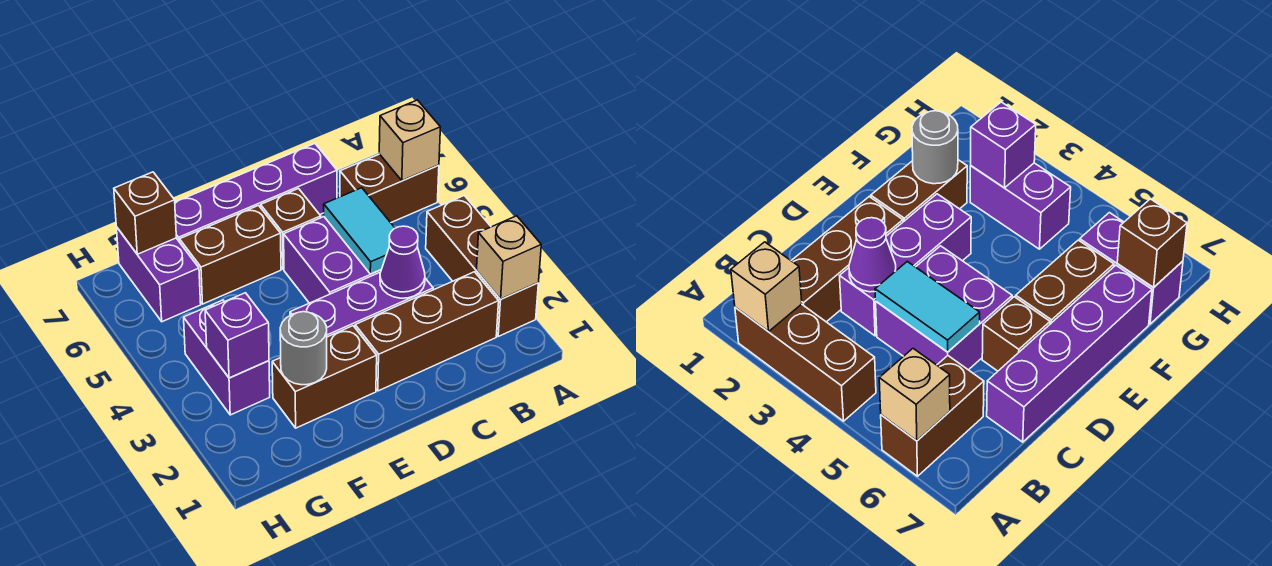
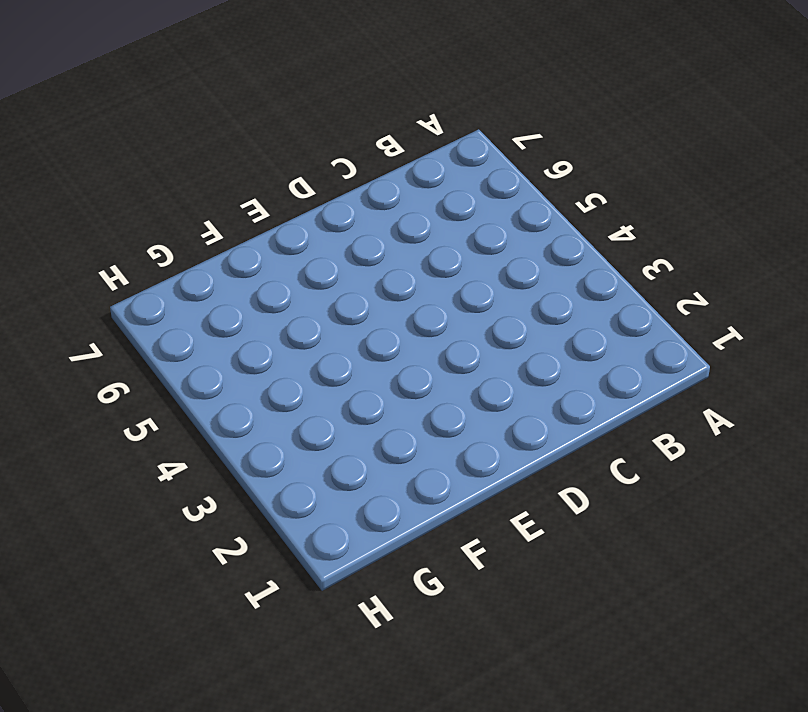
none -> brown brick A2:A4 level 1
none -> brown brick A6:B6 level 1
none -> brown brick B2:D2 level 1

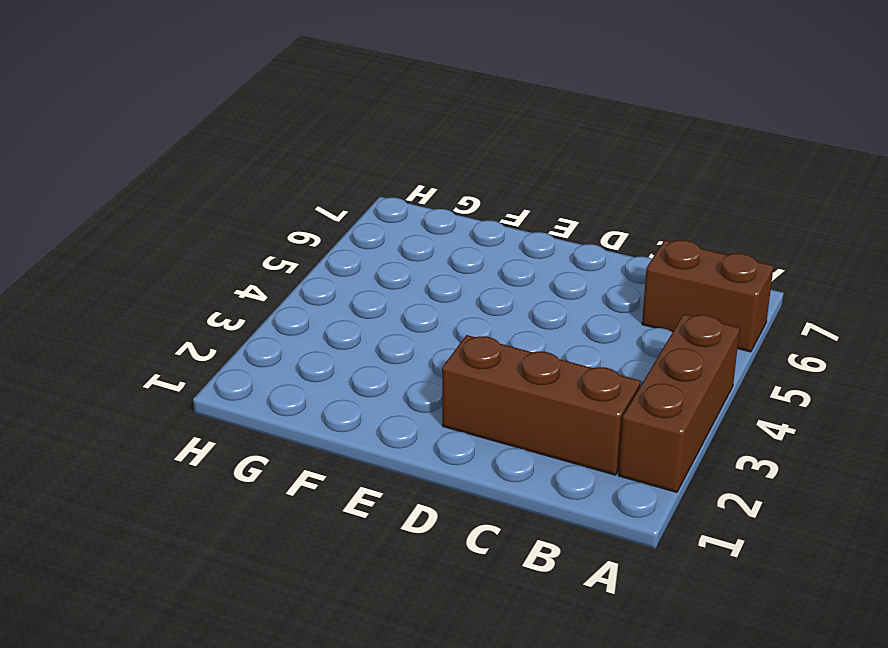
none -> purple brick C3:E3 level 1
none -> purple brick C4:D5 level 1
none -> purple brick C7:F7 level 1

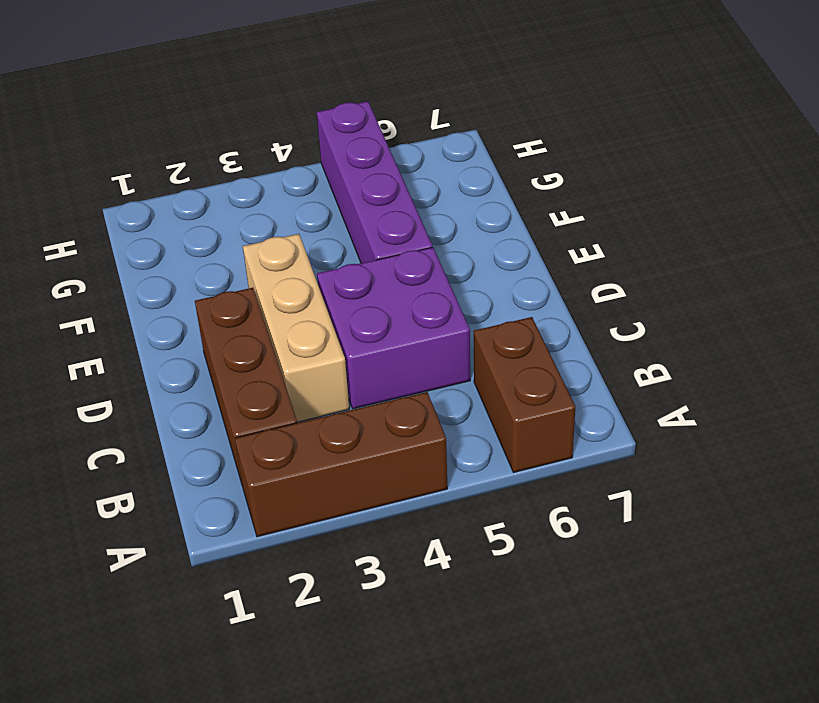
tan brick C3:E3 level 1 -> purple brick C3:E3 level 1
purple brick E5:H5 level 1 -> purple brick C7:F7 level 1
none -> brown brick D6 level 1
none -> brown brick E2:F2 level 1
none -> brown brick E6:F6 level 1

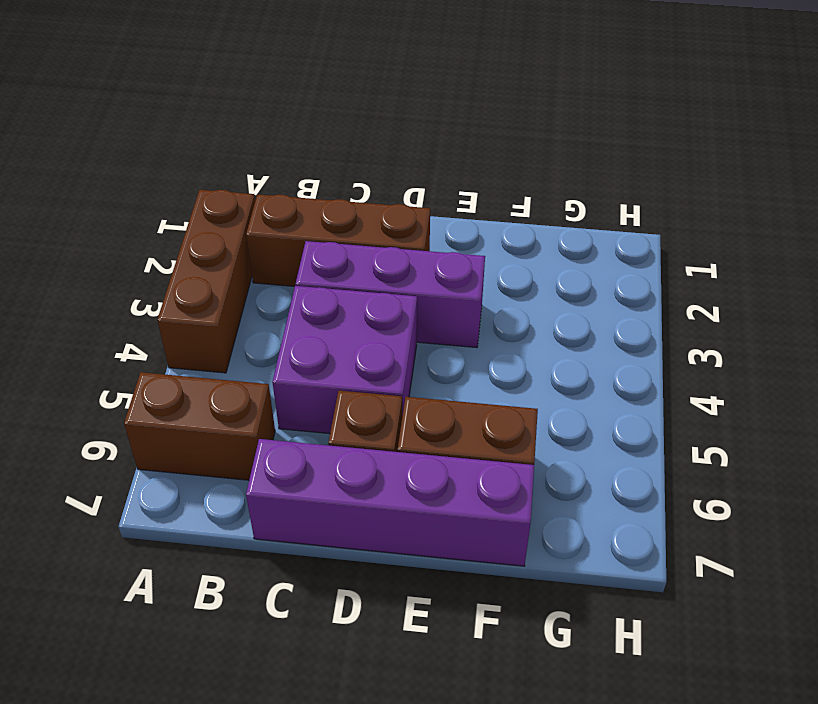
none -> brown brick E2:F2 level 1
none -> purple brick G3:G4 level 1
none -> purple brick G6:G7 level 1

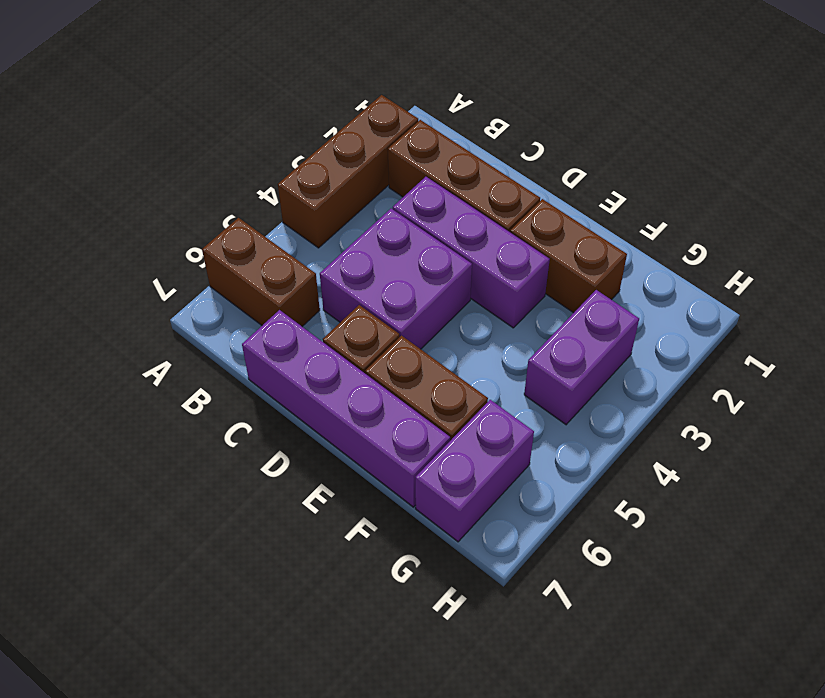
none -> tan brick A2 level 2
none -> tan brick A6 level 2
none -> purple cone C3 level 2

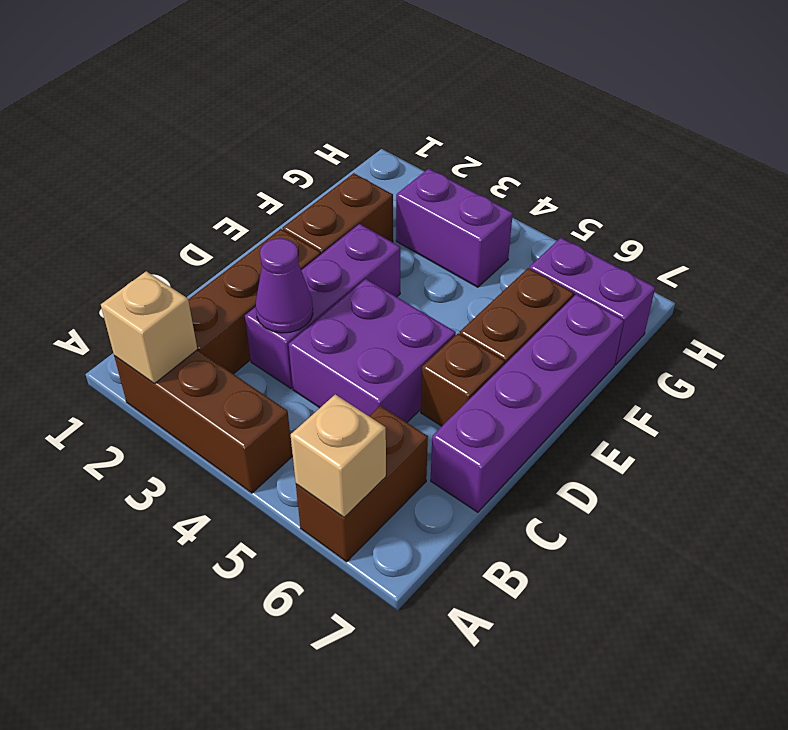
none -> cyan tile C4:C5 level 2
none -> grey round brick F2 level 2
none -> purple brick G3 level 2

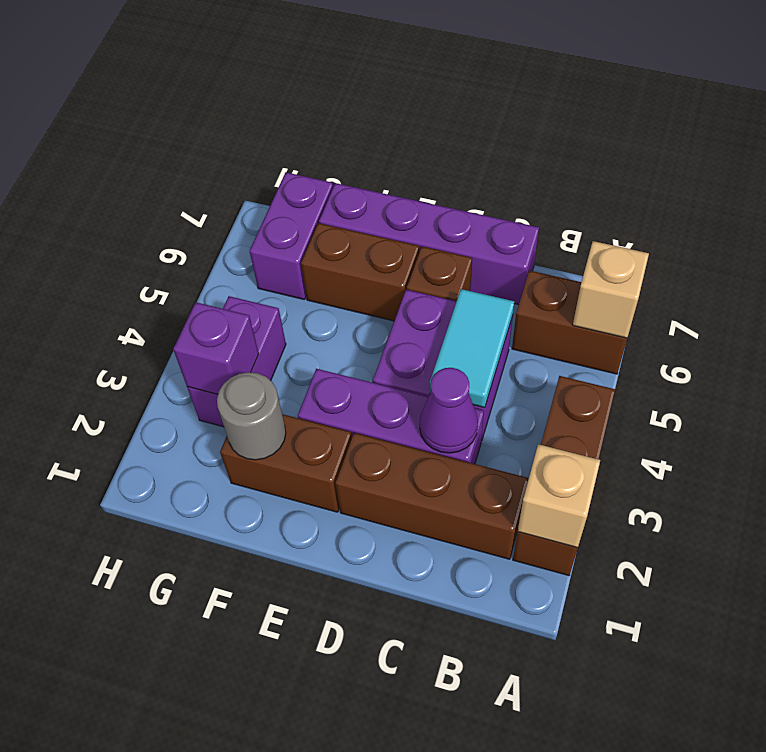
none -> brown brick G7 level 2

